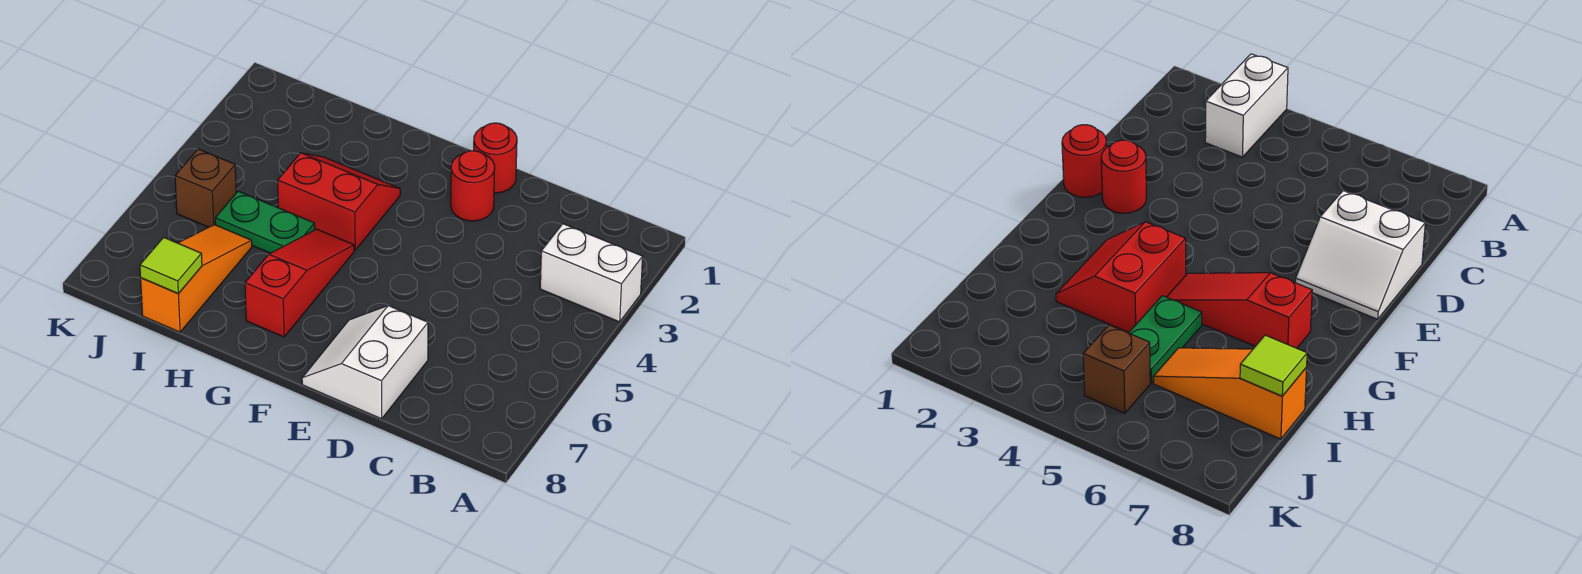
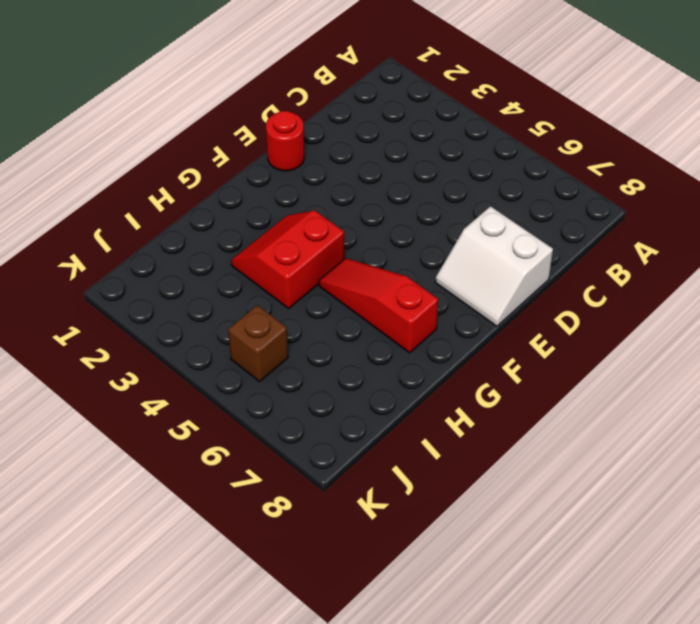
none -> white brick A3:B3 level 1
none -> red round brick E2 level 1

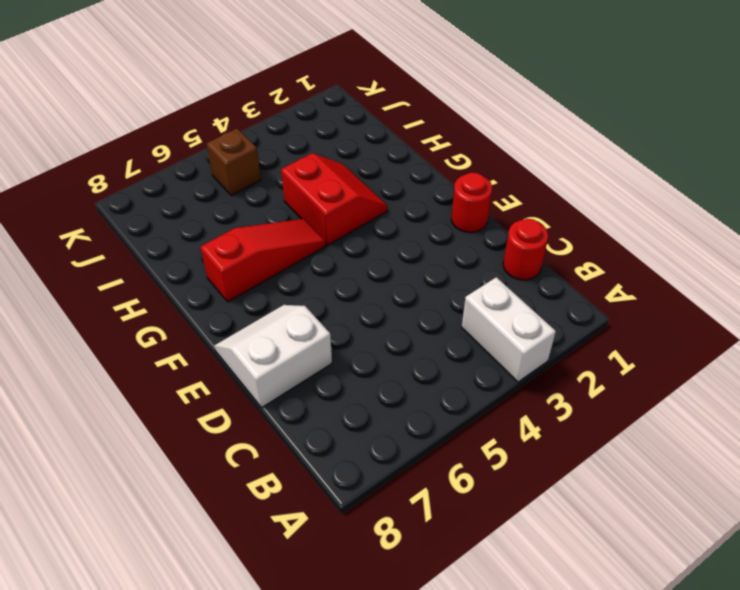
red round brick C1 level 1 -> red round brick E2 level 1
none -> green plate H5:I5 level 1
none -> orange slope I6:I8 level 1 top 8

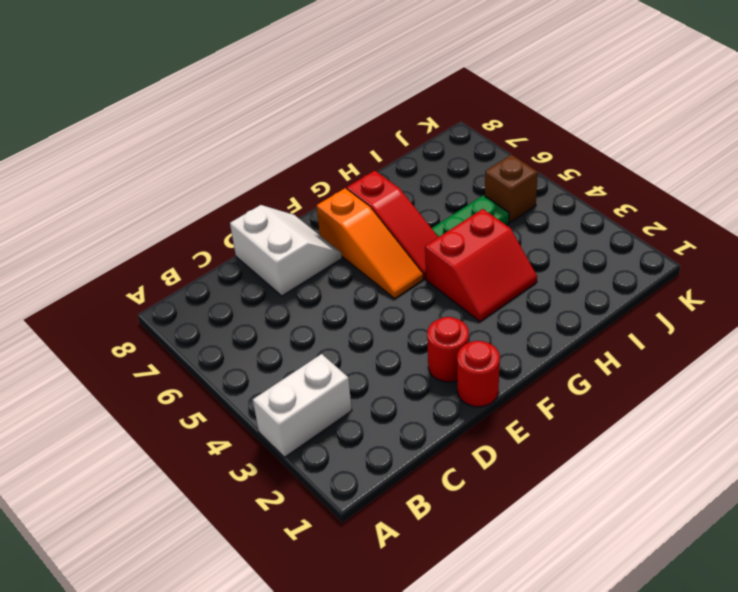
orange slope F5:F7 level 1 top 7 -> orange slope I6:I8 level 1 top 8
none -> lime tile I8 level 2

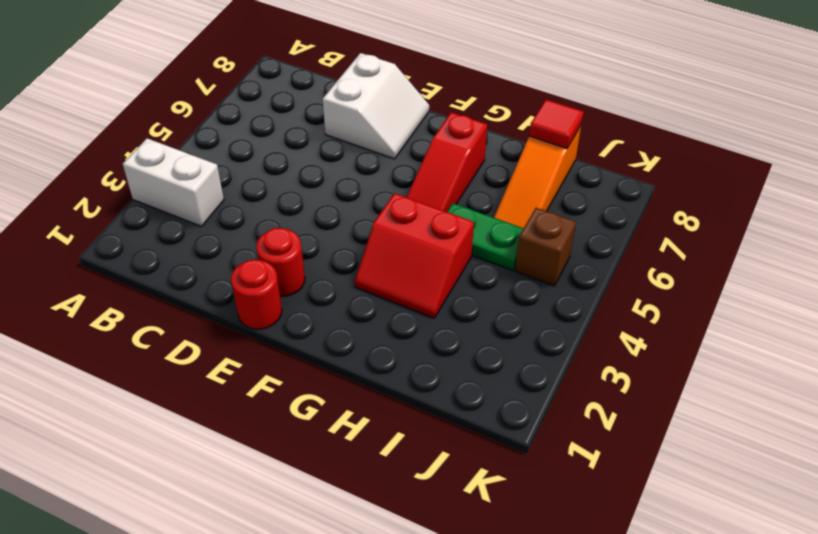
red tile I8 level 2 -> lime tile I8 level 2

